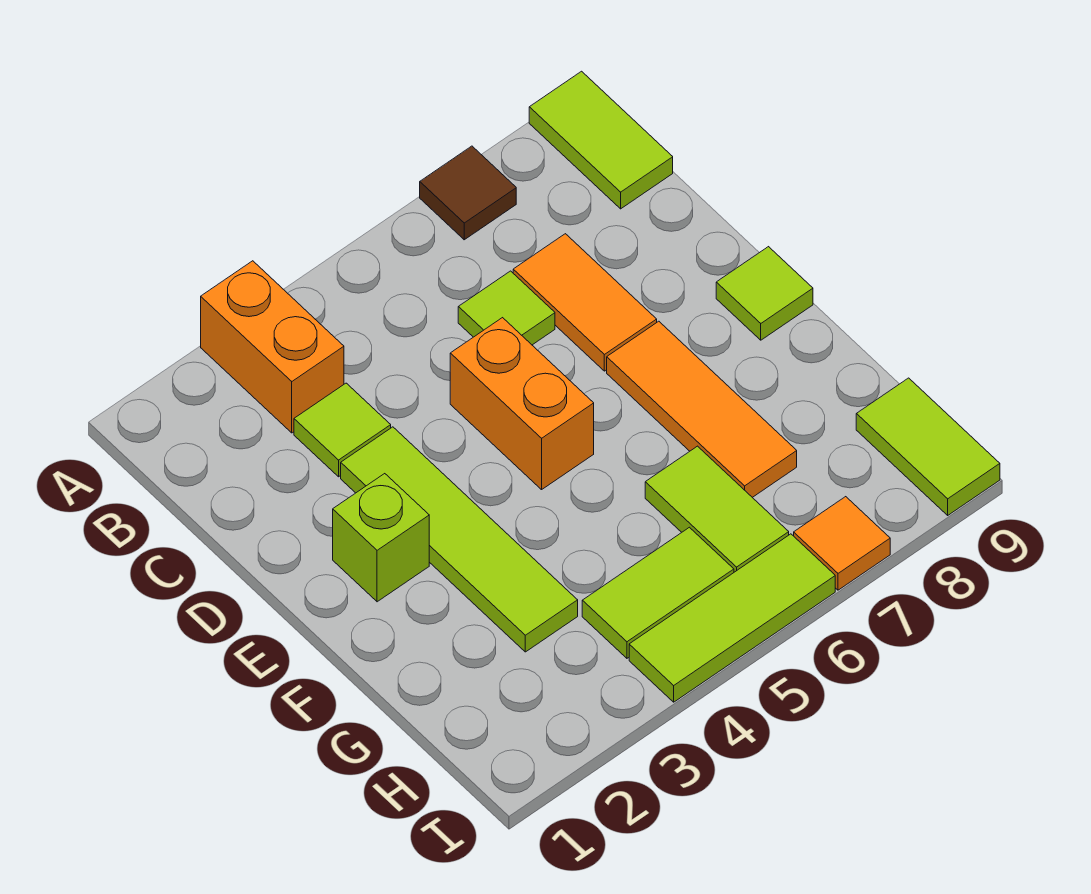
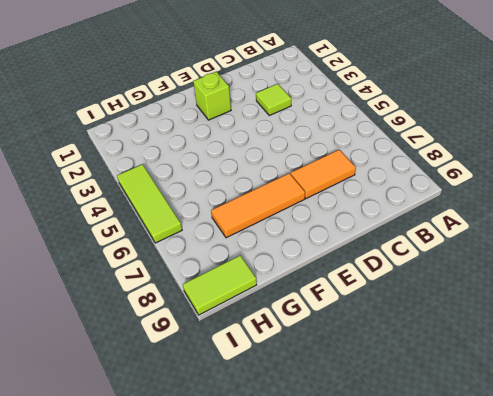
none -> orange brick A3:B3 level 1
none -> brown tile A7 level 1
none -> lime tile A9:B9 level 1

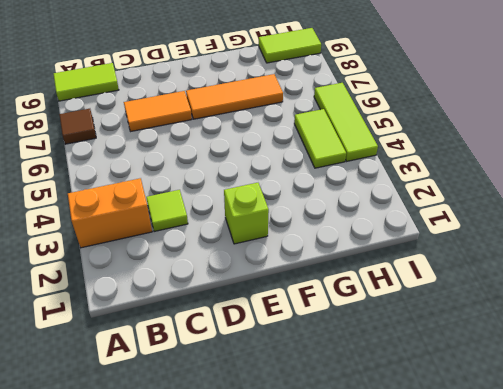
none -> lime tile C6 level 1
none -> lime tile D3:G3 level 1
none -> orange brick D5:E5 level 1

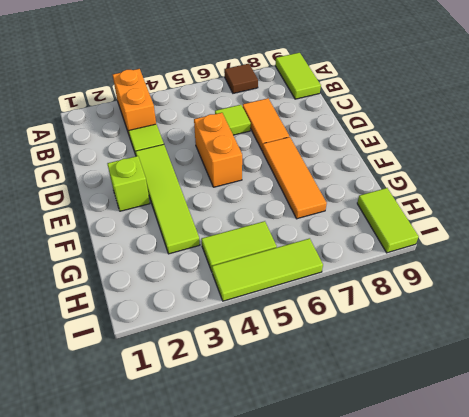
none -> lime tile E9 level 1
none -> lime tile G6:H6 level 1
none -> orange tile I7 level 1

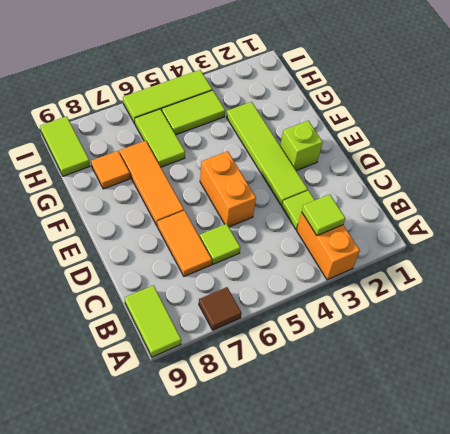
lime tile B3 level 2 -> lime tile E9 level 1
orange tile G8 level 1 -> orange tile I7 level 1

